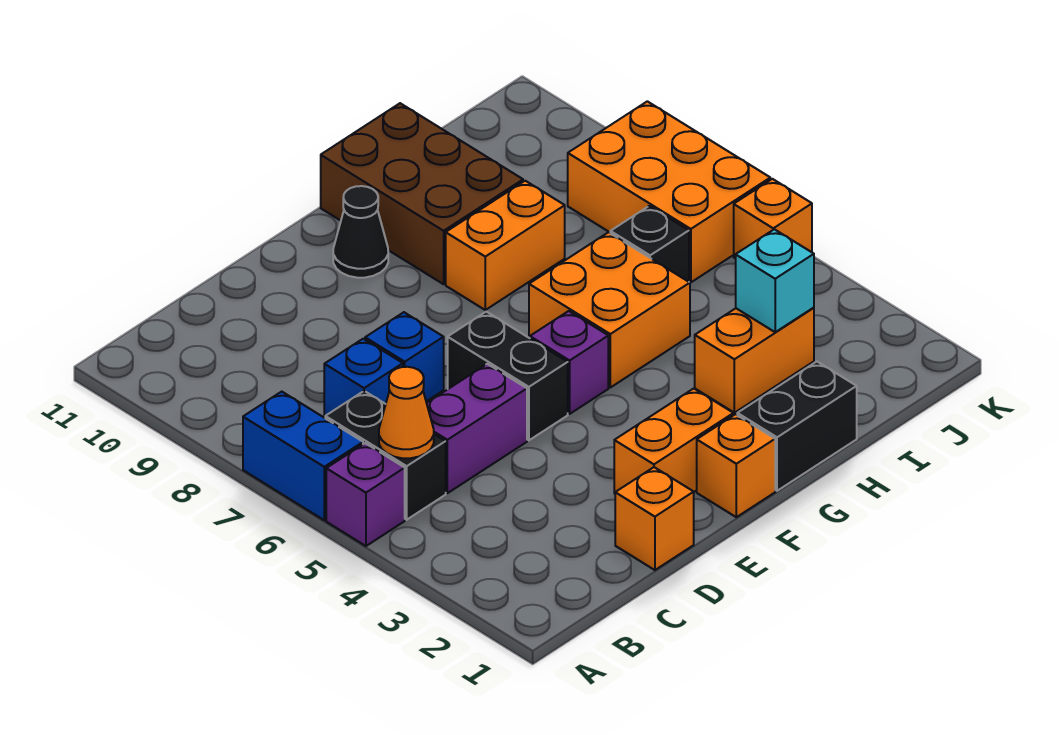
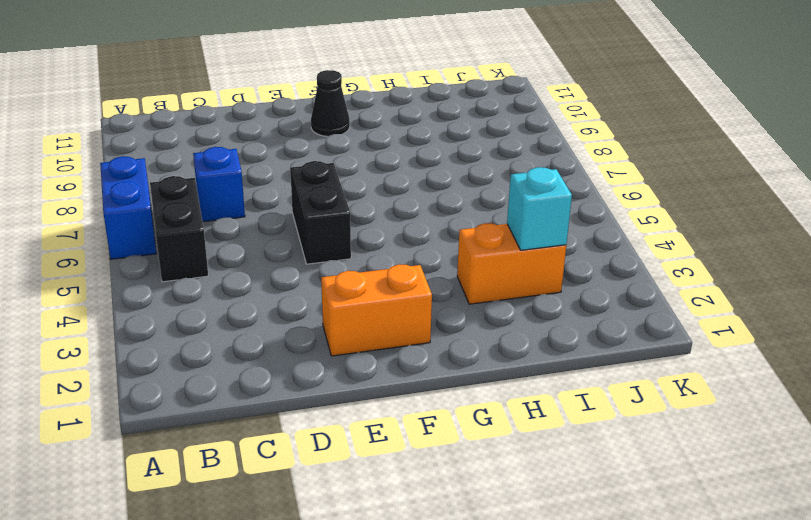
none -> purple brick A5 level 1
none -> purple brick C5:D5 level 1
none -> orange brick D1 level 1

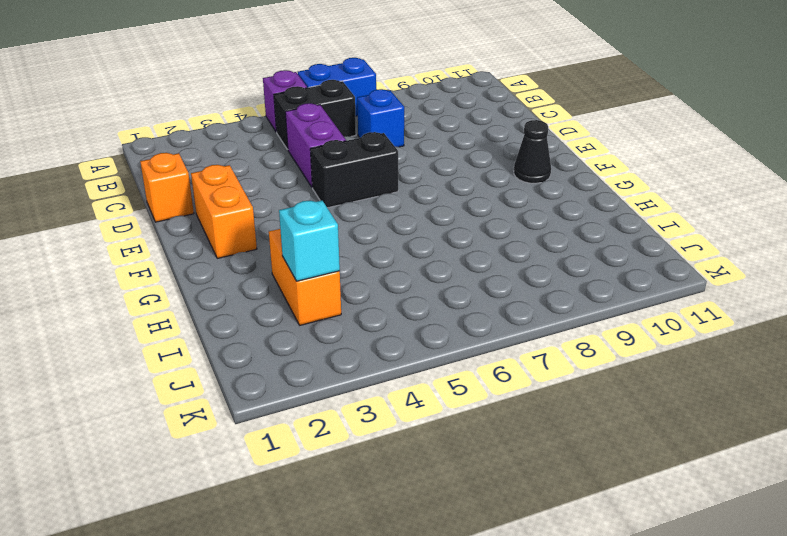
none -> blue brick D7 level 1
none -> orange brick F1 level 1
none -> purple brick F5 level 1

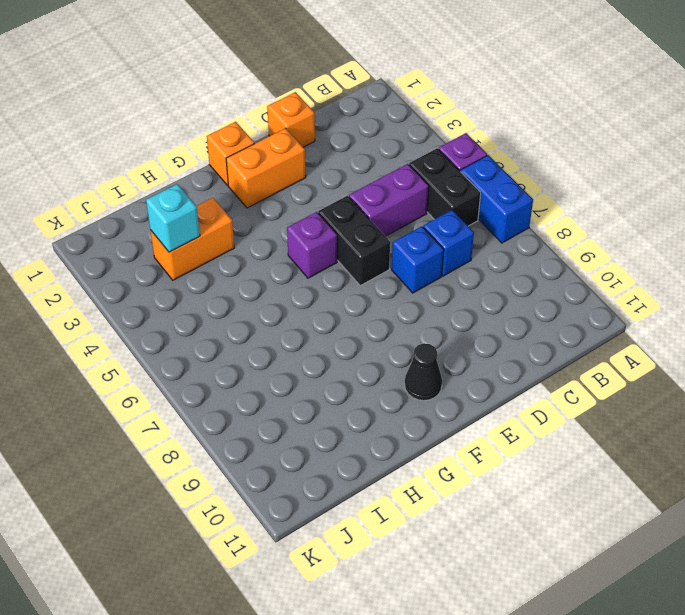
none -> black brick G1:H1 level 1
none -> orange brick G5:H6 level 1
none -> orange brick G8:H8 level 1

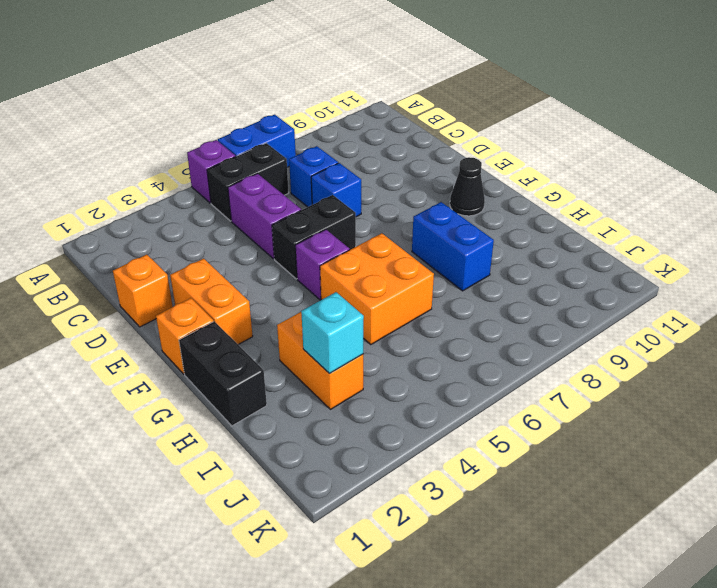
blue brick G8:H8 level 1 -> orange brick G8:H8 level 1
none -> brown brick G9:H11 level 1
none -> black brick I6 level 1
none -> orange brick J6:K8 level 1

